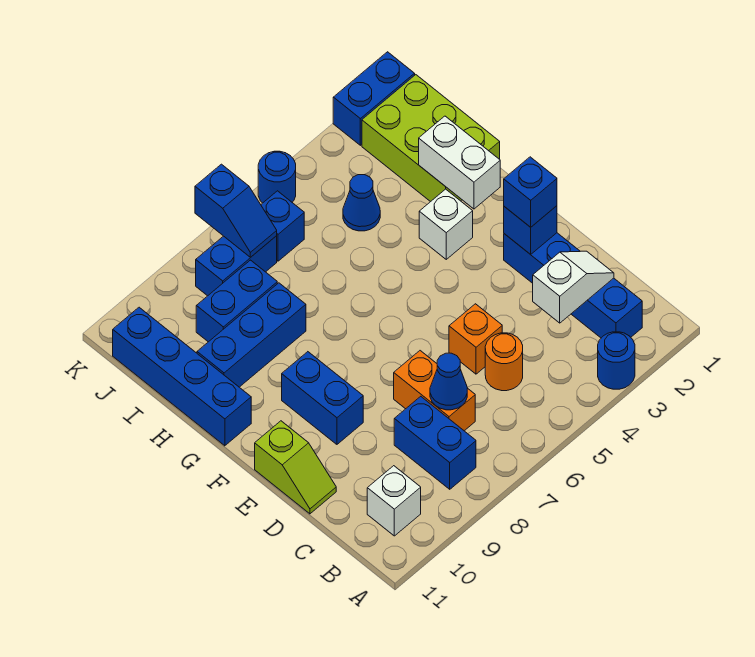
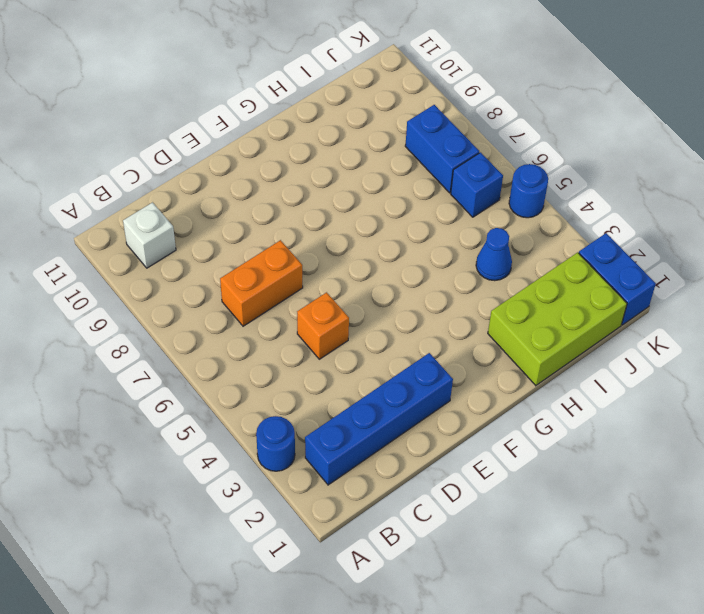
none -> blue brick B8:C8 level 1
none -> orange round brick C5 level 1
none -> lime slope D11:E11 level 1 top E

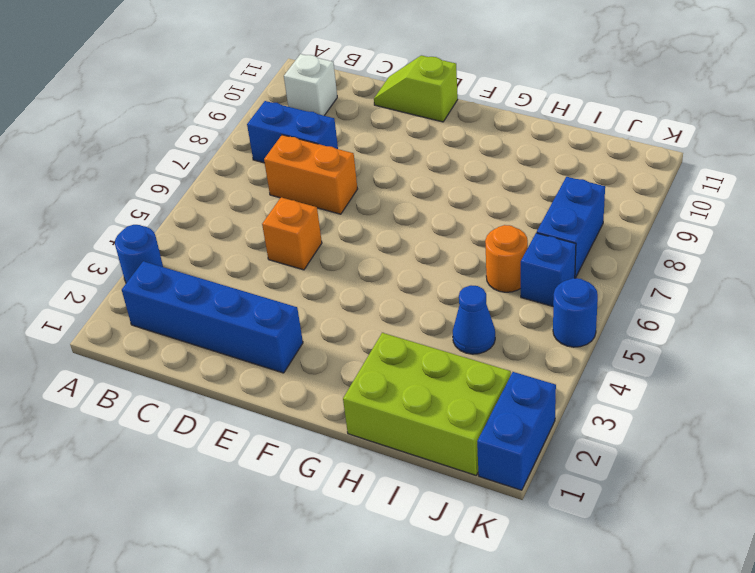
orange round brick I6 level 1 -> orange round brick C5 level 1
none -> blue brick E9:F9 level 1
none -> white brick G3 level 1
none -> blue brick G11:J11 level 1

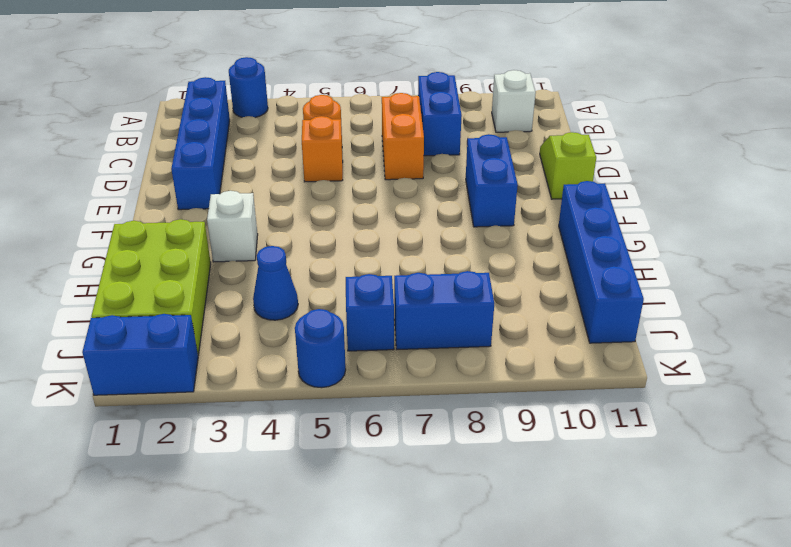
none -> blue brick H8:H10 level 1
none -> blue brick I8:I9 level 1
none -> white slope C2:C3 level 2 top 3

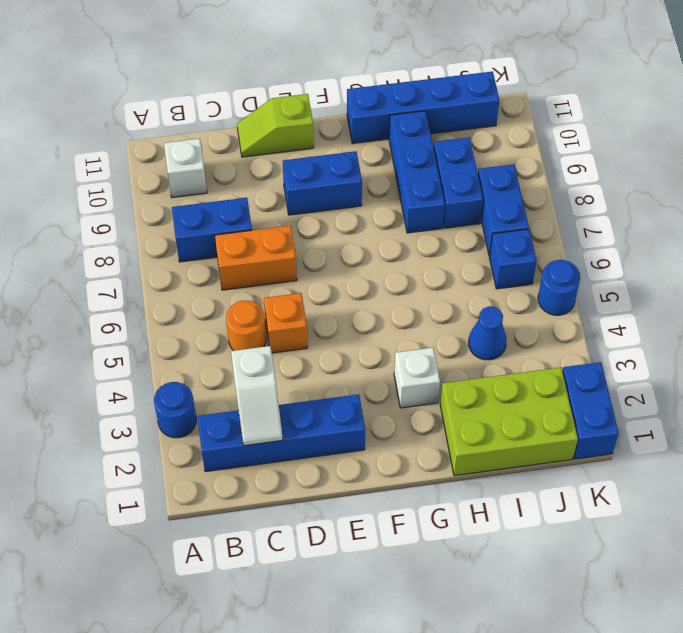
none -> blue cone C7 level 2
none -> blue brick E2 level 2
none -> white brick G2:H2 level 2

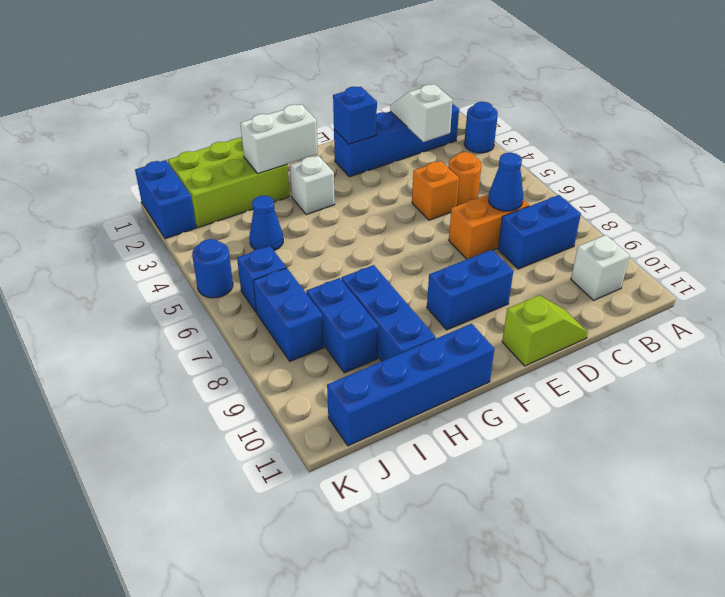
none -> blue slope J7:K7 level 2 top K
none -> blue brick E2 level 3

